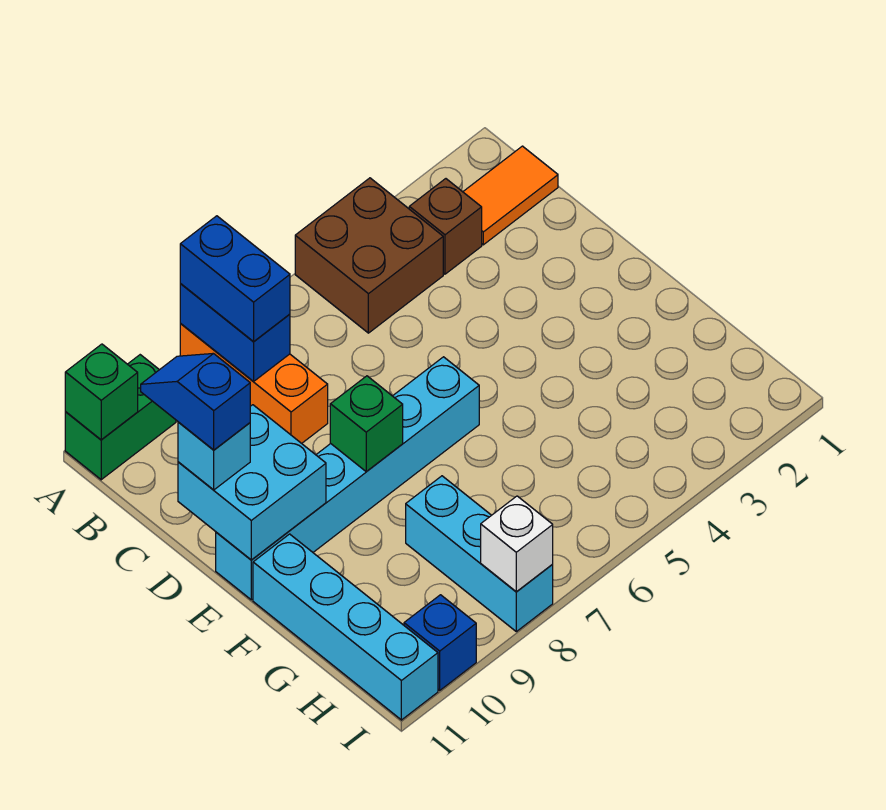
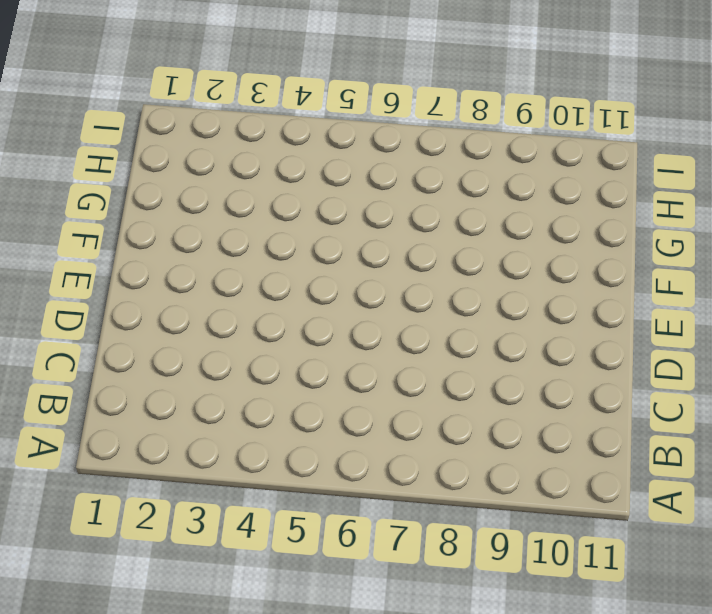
none -> brown brick A4:B5 level 1
none -> orange brick A8:C8 level 1
none -> green brick A10:A11 level 1

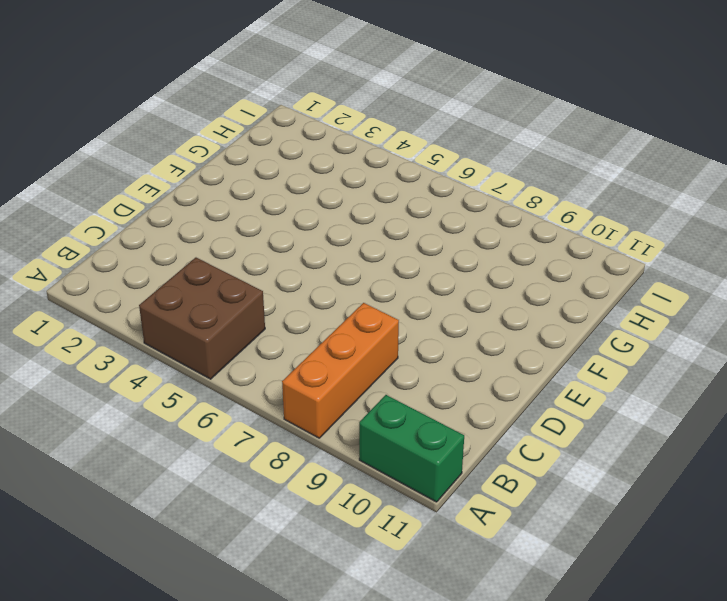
none -> orange tile B1:B2 level 1
none -> brown brick B3 level 1
none -> cyan brick E6:E11 level 1

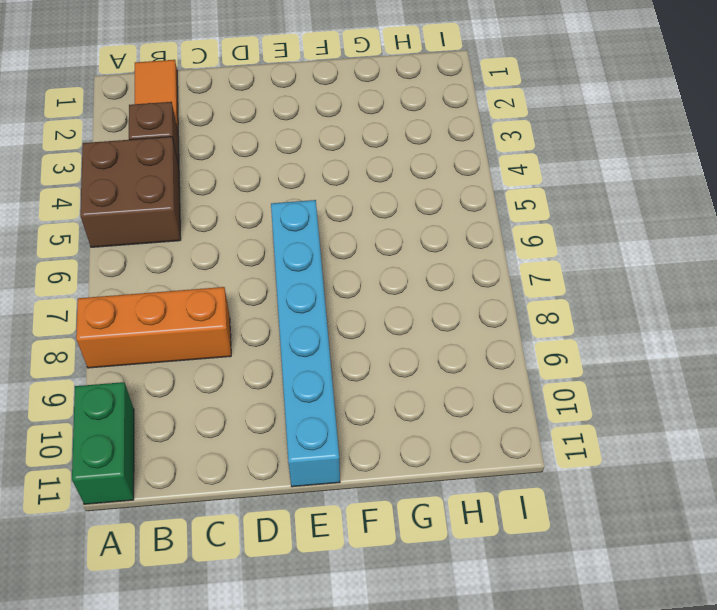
none -> cyan brick F11:I11 level 1
none -> cyan brick G8:I8 level 1
none -> blue brick I10 level 1

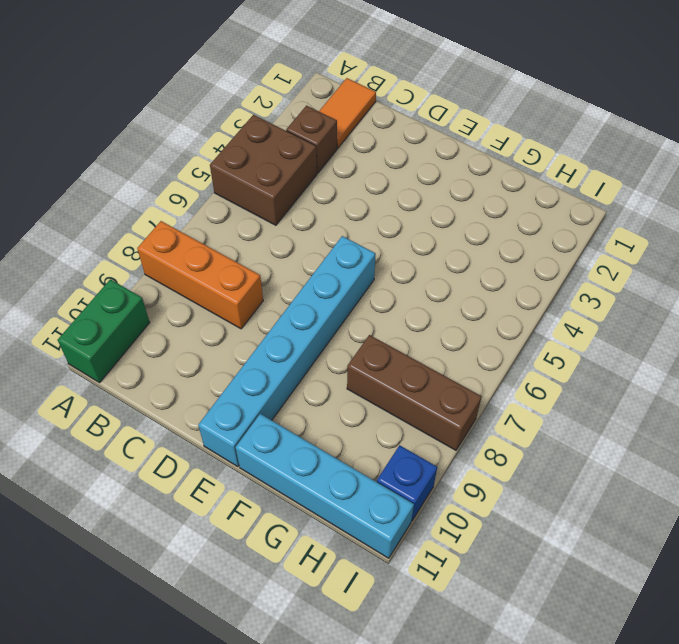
brown brick G8:I8 level 1 -> cyan brick G8:I8 level 1
none -> blue brick A8:B8 level 2
none -> green brick A11 level 2
none -> cyan brick D10:E11 level 2

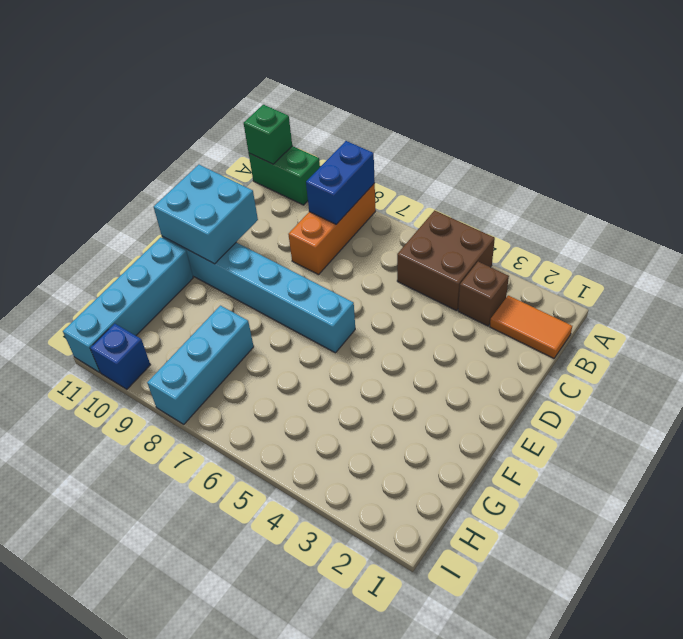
none -> green brick E8 level 2
none -> white brick I8 level 2
none -> blue brick A8:B8 level 3

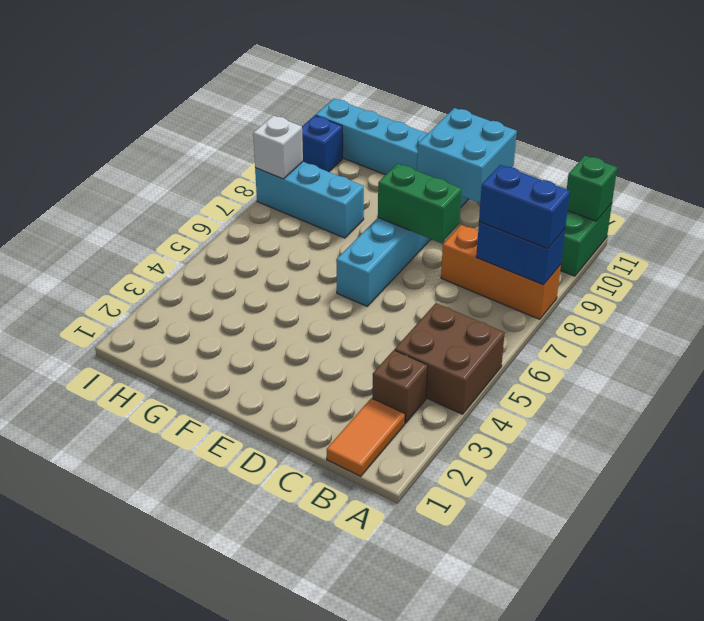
green brick D8:E8 level 2 -> green brick E8 level 2
none -> cyan brick D11 level 3
none -> blue slope C11:D11 level 4 top D

